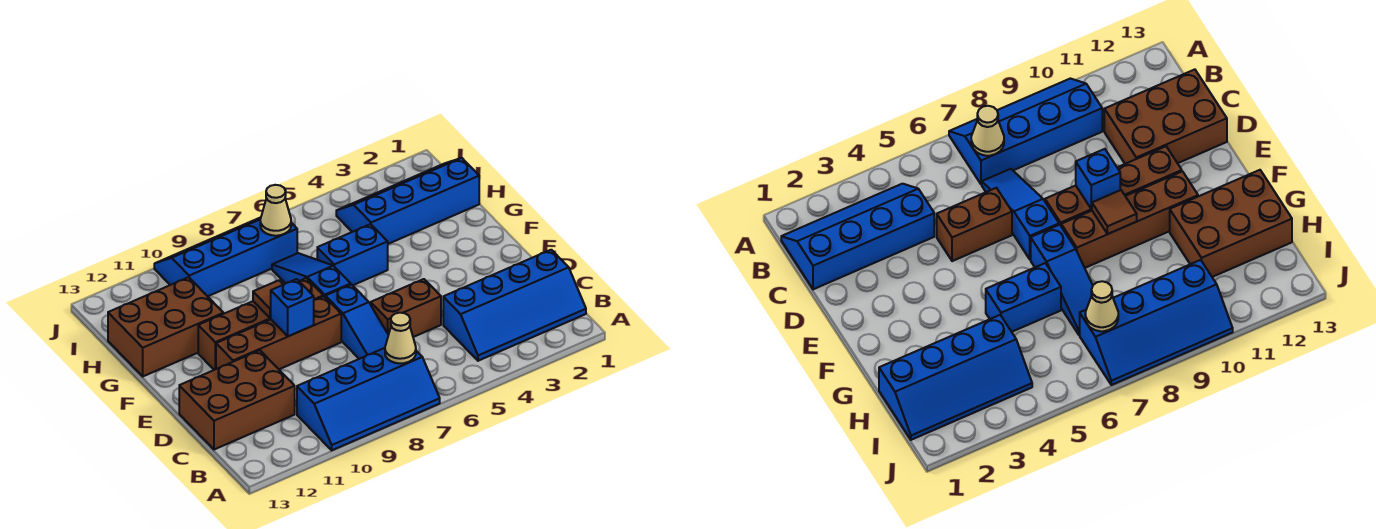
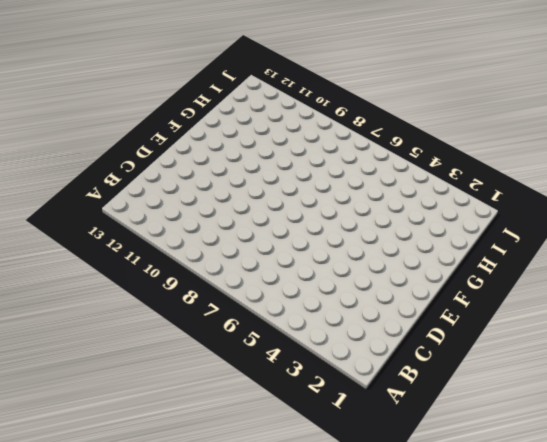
none -> blue slope A7:B10 level 1 top B
none -> blue slope B1:C4 level 1 top C
none -> blue slope C7:E7 level 1 top E

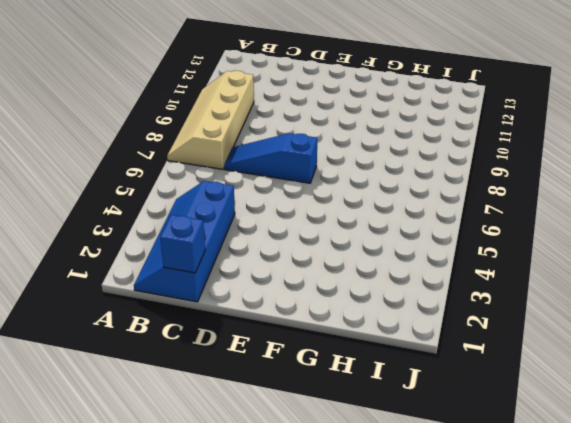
tan slope A7:B10 level 1 top B -> blue slope A7:B10 level 1 top B
blue brick C1 level 2 -> blue brick E9 level 2
none -> brown brick C11:D13 level 1
none -> brown brick D5:D6 level 1
none -> brown brick E8:E11 level 1

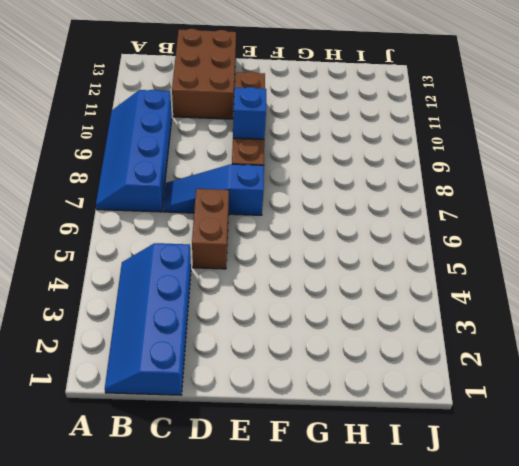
none -> blue slope F7:H7 level 1 top F
none -> brown brick F8:F11 level 1
none -> blue brick G5:G6 level 1

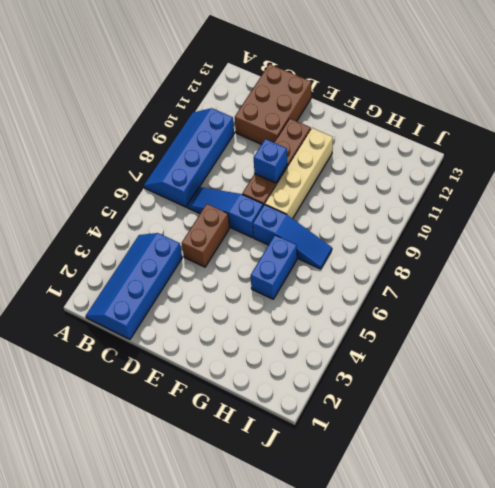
tan brick F8:F11 level 1 -> brown brick F8:F11 level 1
none -> brown brick G11:H13 level 1
none -> blue slope H1:I4 level 1 top H
none -> blue slope I7:J10 level 1 top I

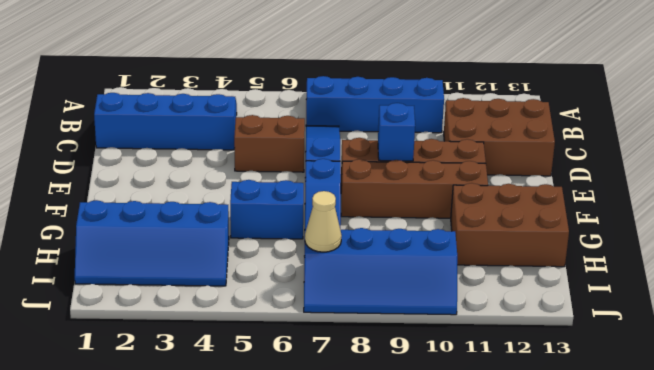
none -> tan cone B7 level 2
none -> brown tile F9 level 2

